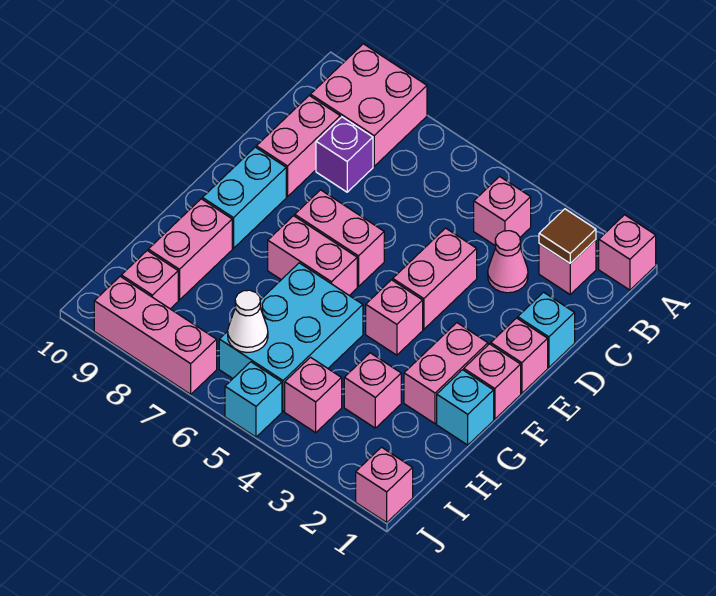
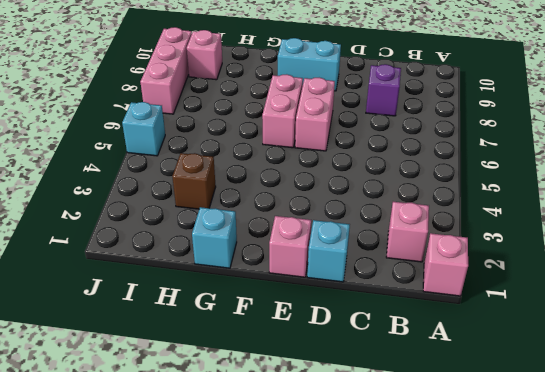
brown brick H3 level 1 -> pink brick H3 level 1
none -> pink brick A8:B9 level 1
none -> pink brick B4 level 1
none -> pink cone C3 level 1

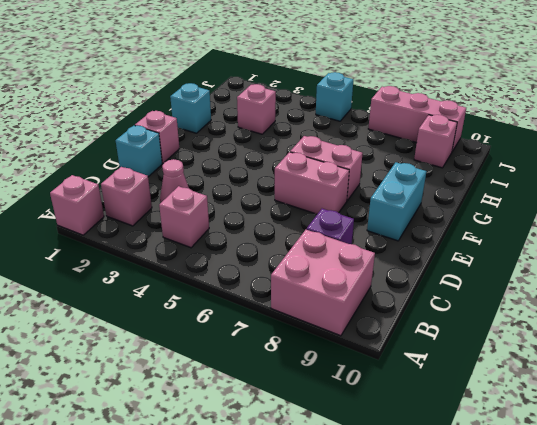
none -> pink brick C9:D9 level 1
none -> pink brick D4:E4 level 1
none -> pink brick F1 level 1

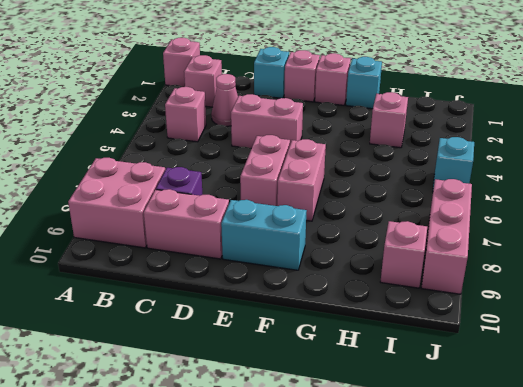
none -> pink brick F2:G2 level 1
none -> pink brick F4 level 1
none -> cyan brick G5:I6 level 1

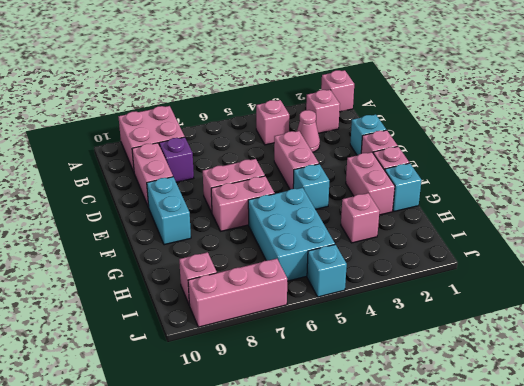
cyan brick F4 level 1 -> pink brick F4 level 1
none -> pink brick G9:H9 level 1
none -> pink brick I4 level 1
none -> pink brick J1 level 1

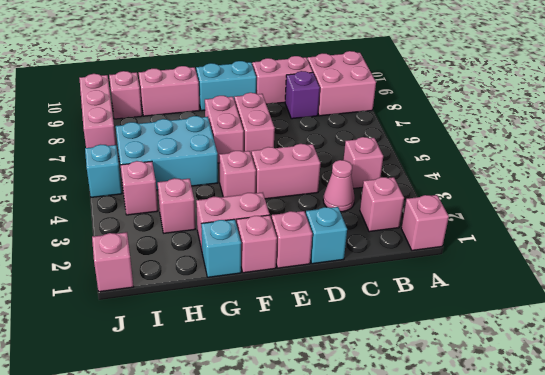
none -> brown tile B2 level 2
none -> white cone I6 level 2

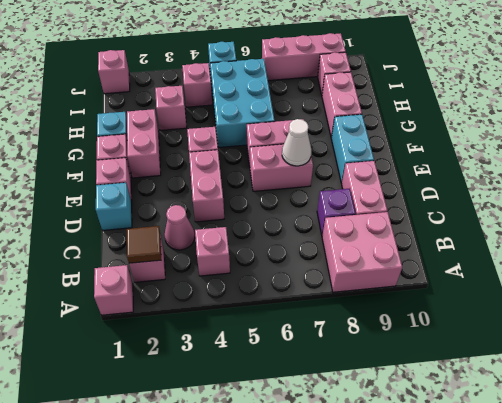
white cone E7 level 2 -> white cone I6 level 2

